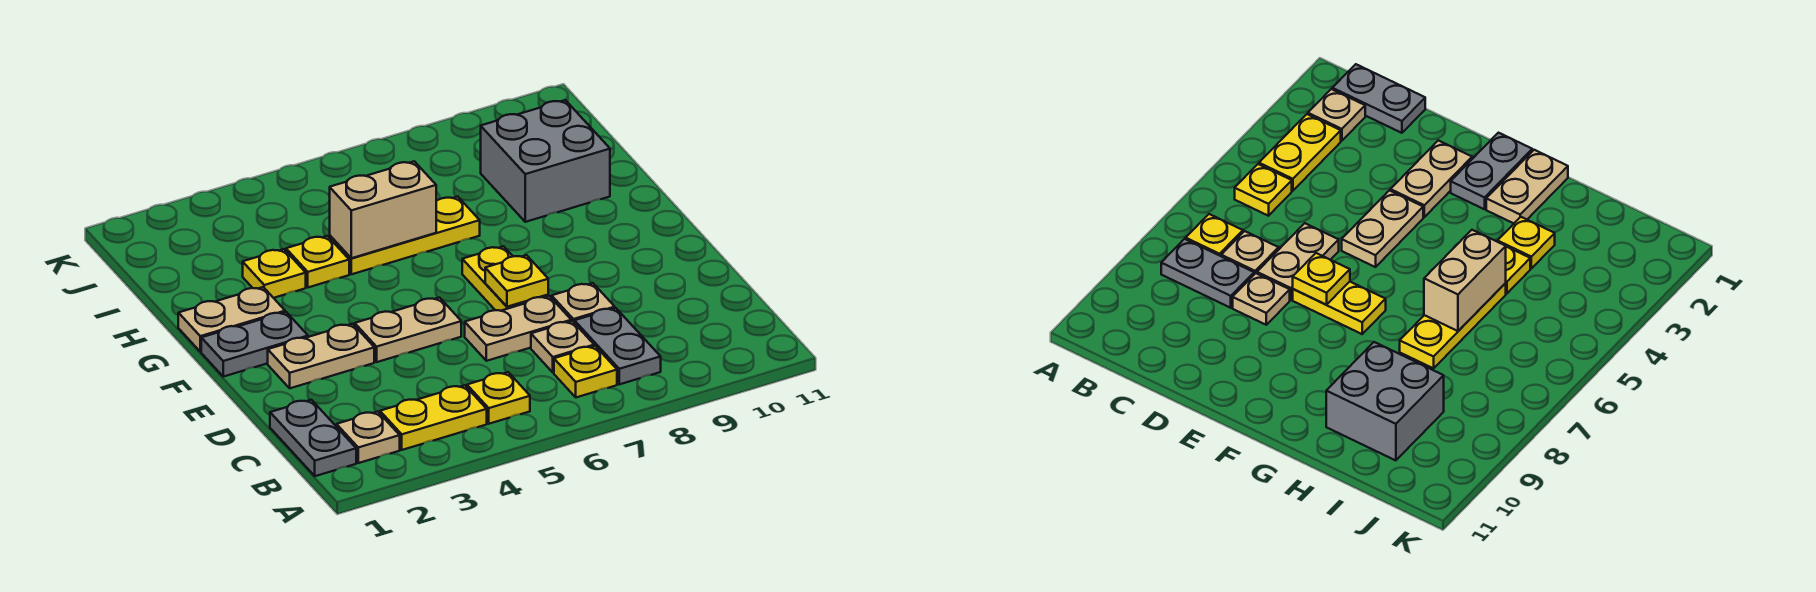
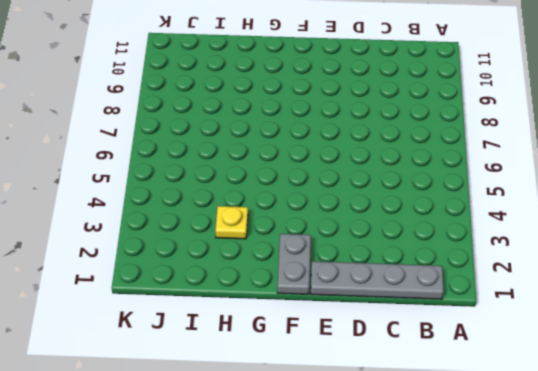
grey plate B1:E1 level 1 -> grey plate B1:C1 level 1
none -> tan plate B2 level 1
none -> yellow plate B3:B4 level 1
none -> yellow plate B5 level 1

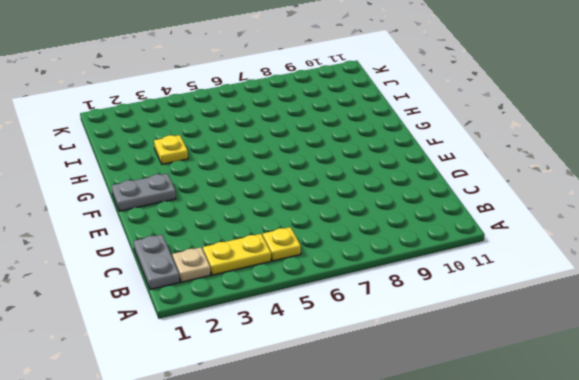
none -> yellow plate B7 level 1
none -> grey plate B8:C8 level 1
none -> tan plate C7 level 1

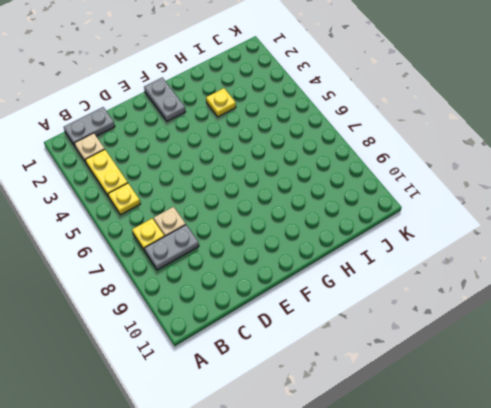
none -> tan plate D6:D7 level 1
none -> tan plate D8 level 1
none -> tan plate E2:E3 level 1

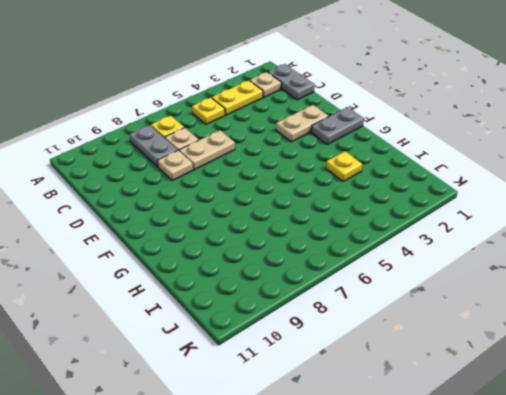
none -> tan plate E4:E5 level 1
none -> yellow plate E7:F7 level 1
none -> tan plate G1:G2 level 1

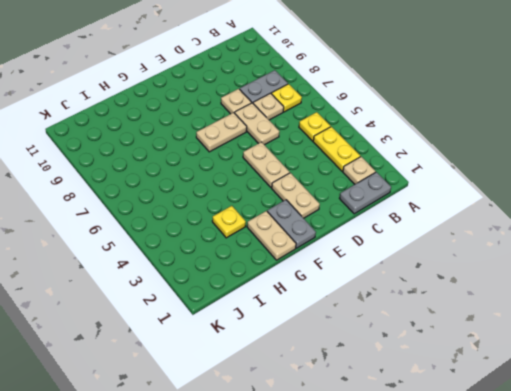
tan plate E7:F7 level 1 -> yellow plate E7:F7 level 1
none -> yellow plate H4 level 1
none -> yellow plate H5:H7 level 1
none -> grey brick H9:I10 level 1

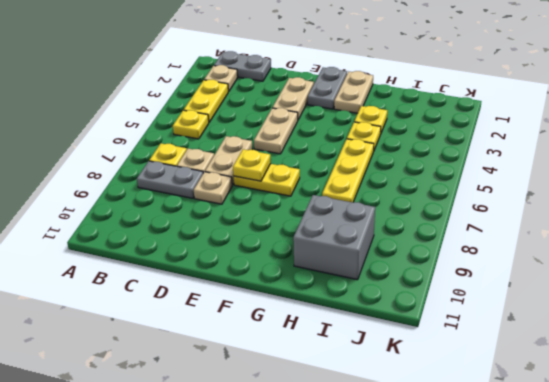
none -> tan brick H5:H6 level 2

